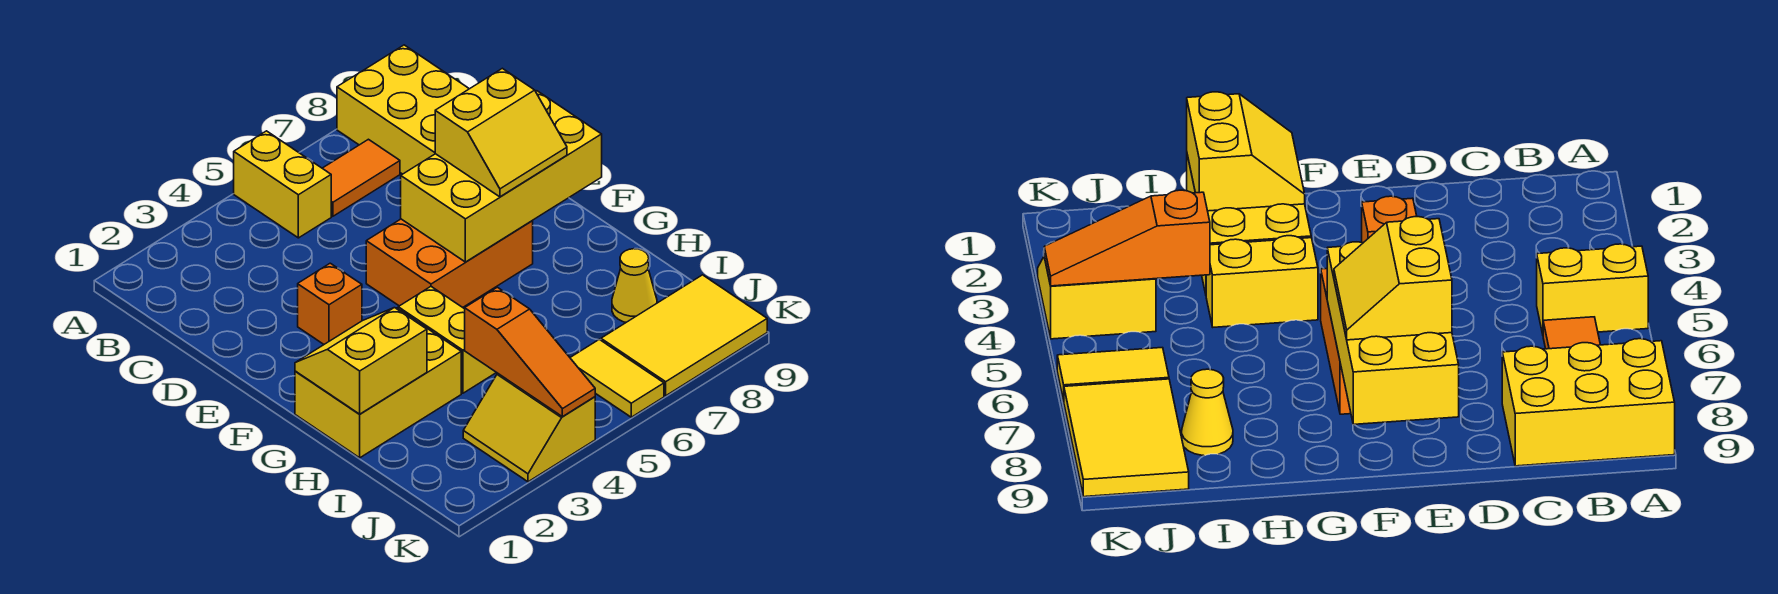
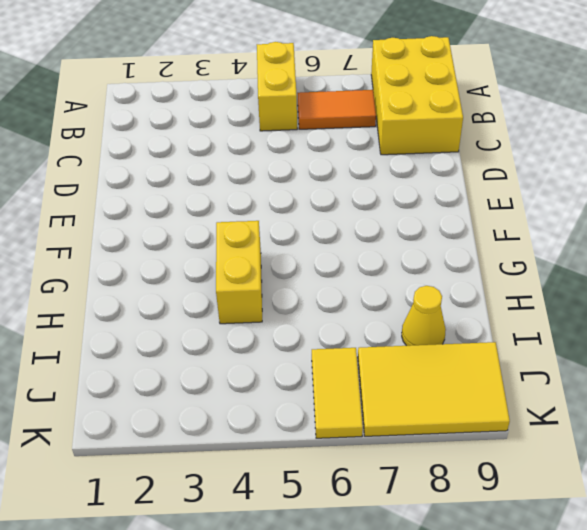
none -> orange brick E3 level 1
none -> orange brick E5:F7 level 1
none -> yellow brick G1:H3 level 1

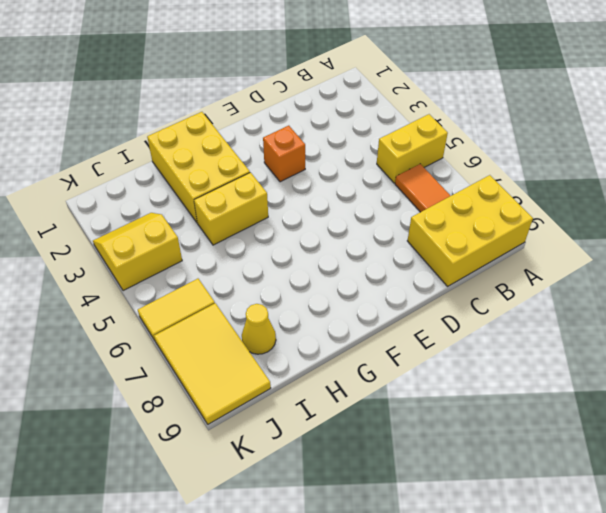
none -> orange brick E5:F7 level 1
none -> yellow brick E6:F9 level 2
none -> yellow slope G1:H2 level 2 top H

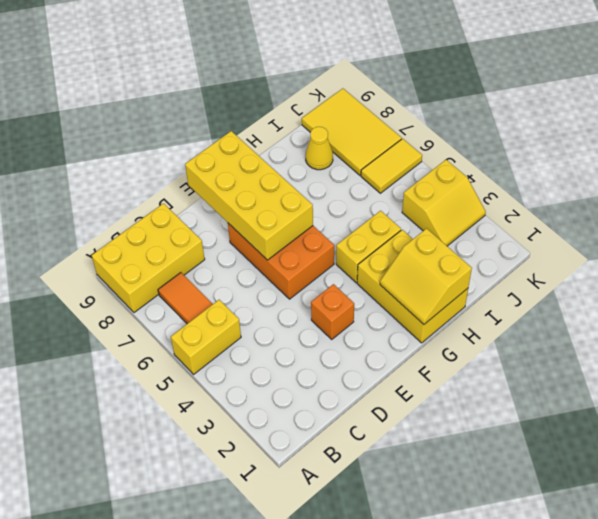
none -> orange slope I4:K4 level 2 top I
none -> yellow slope E7:F8 level 3 top E

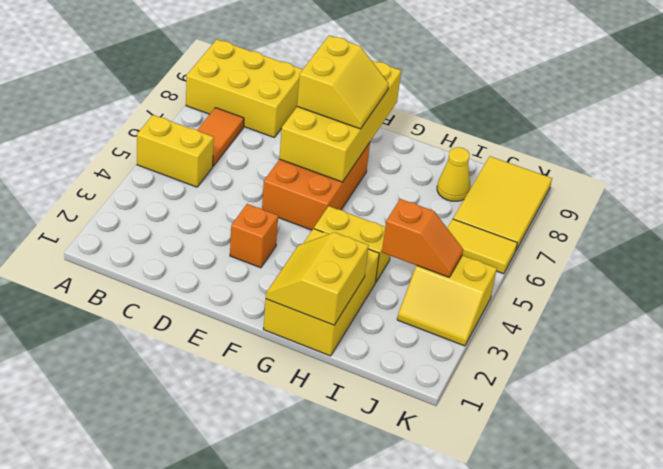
orange slope I4:J4 level 2 top I -> orange slope I4:K4 level 2 top I

